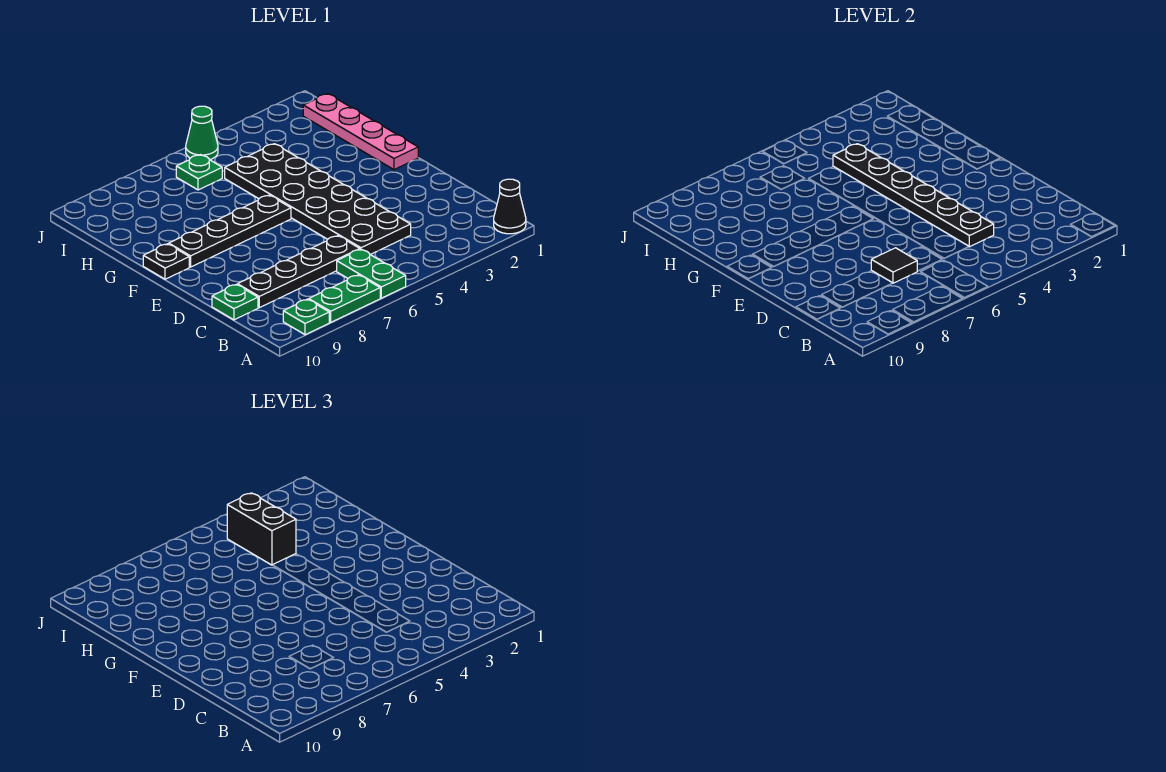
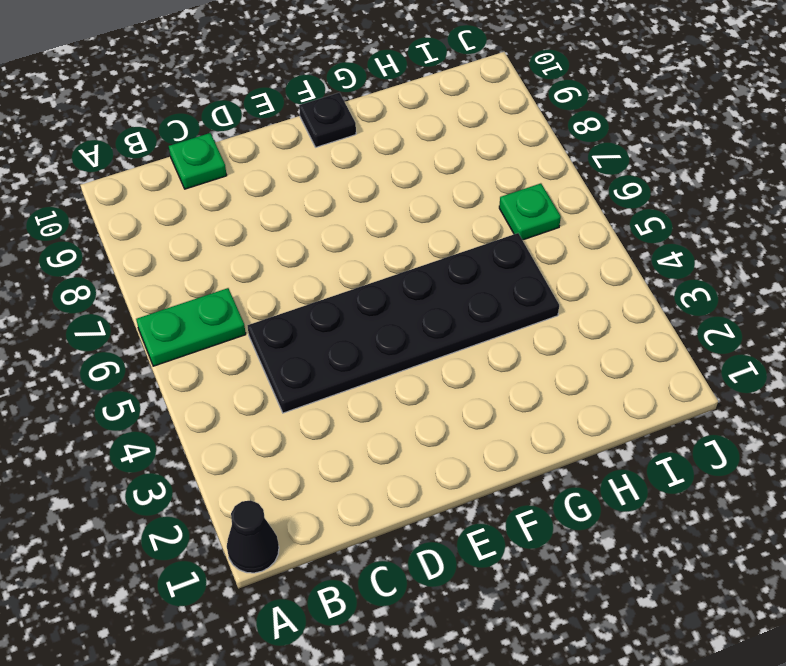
none -> green plate A7:A8 level 1
none -> green plate A9 level 1
none -> black plate C6:C9 level 1

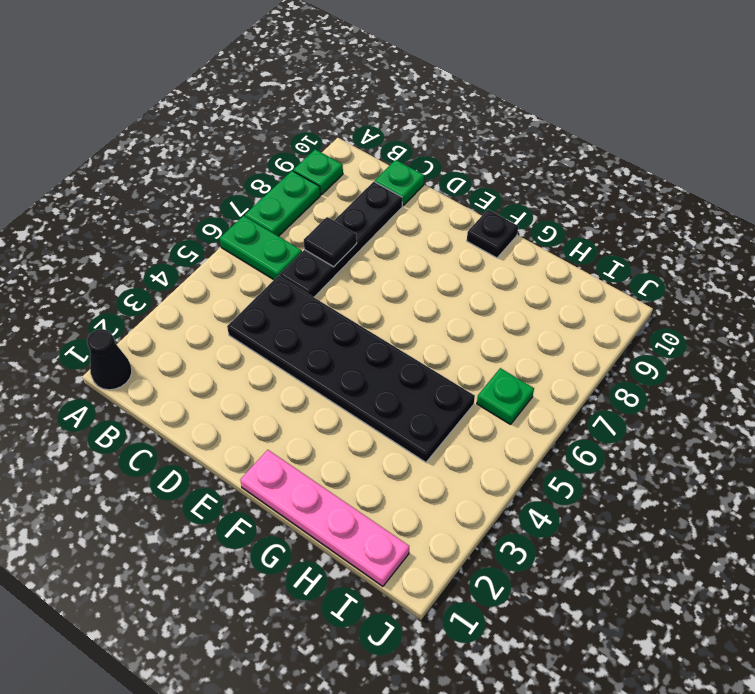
none -> black plate F6:F9 level 1
none -> green cone J5 level 1
none -> black plate C4:H4 level 2

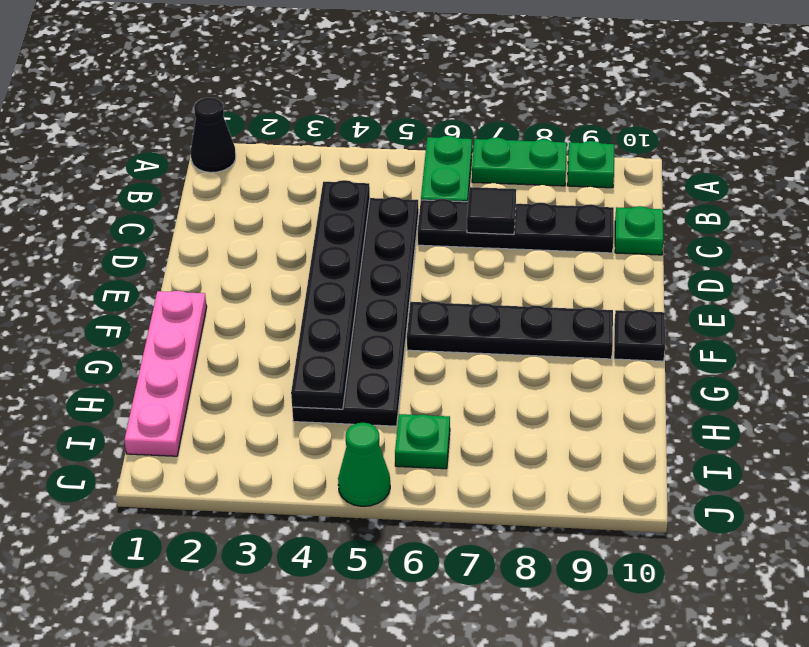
none -> black brick H4:I4 level 3

